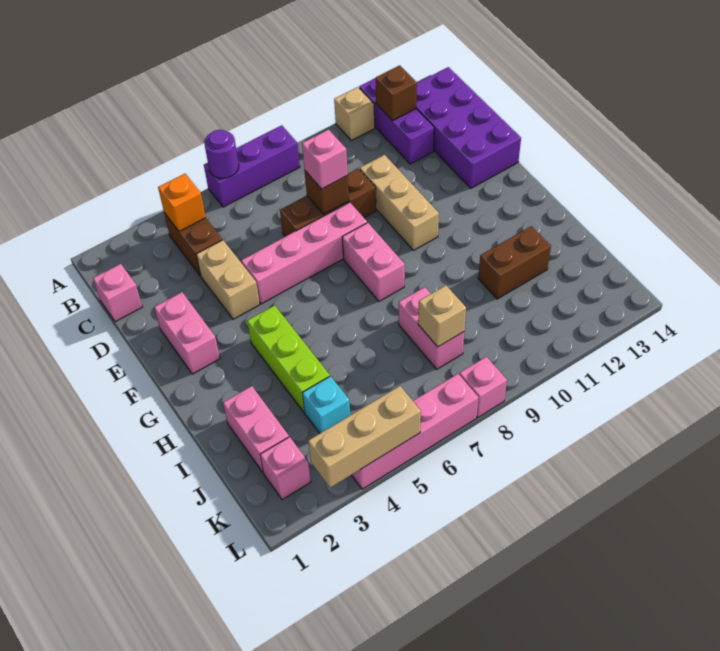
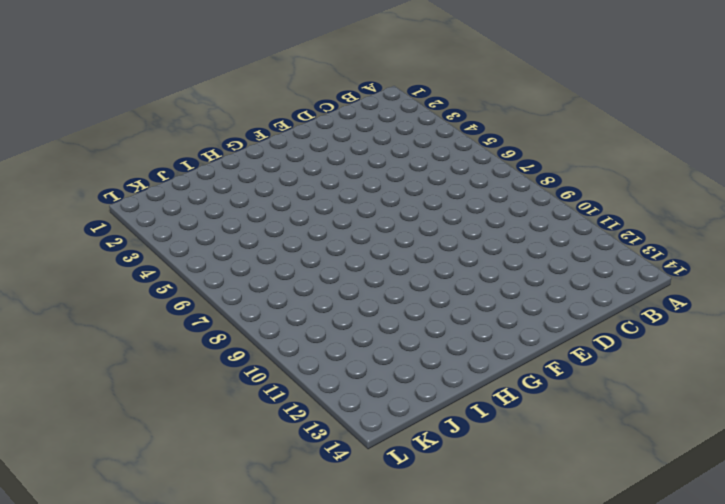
none -> purple brick A6:A8 level 1
none -> tan brick A11 level 1
none -> purple brick A12:C12 level 1

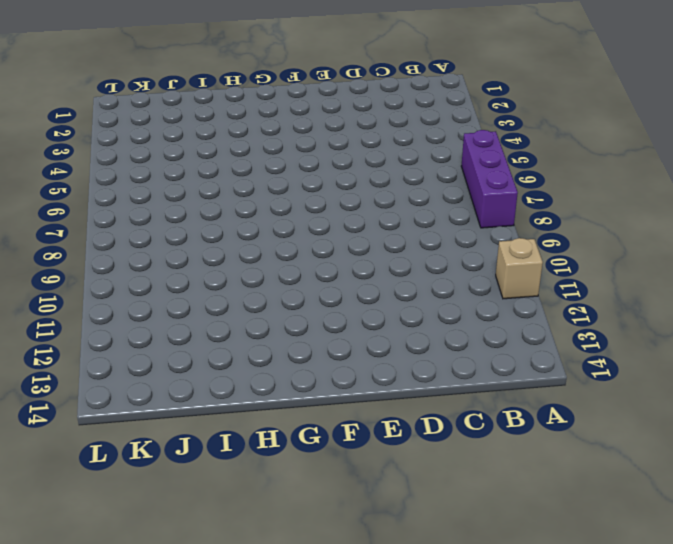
none -> purple brick A12:C12 level 1
none -> brown brick B4:C4 level 1
none -> purple brick B13:E14 level 1

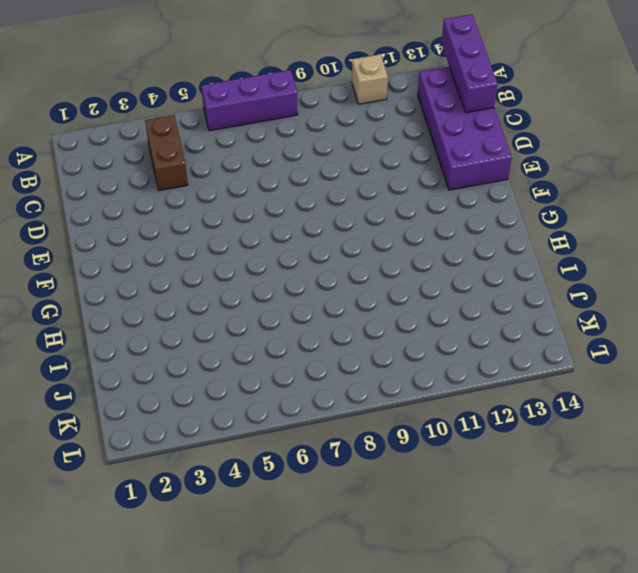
purple brick A14:C14 level 2 -> purple brick A12:C12 level 1
none -> pink brick C1 level 1
none -> tan brick D4:E4 level 1
none -> brown brick D7:D9 level 1

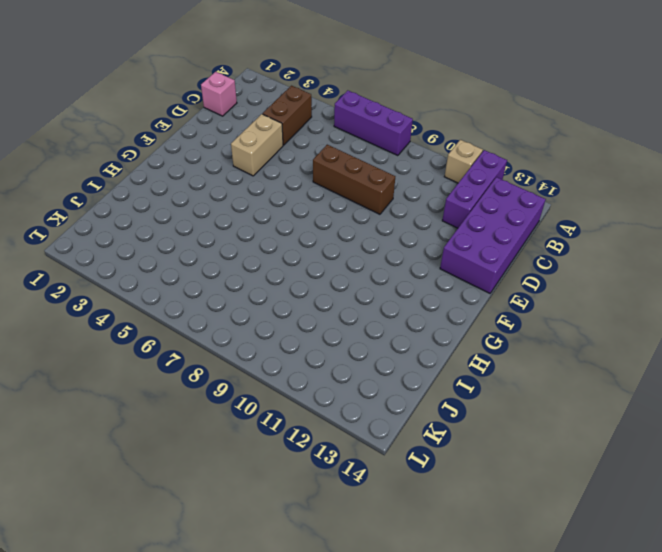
none -> tan brick D10:F10 level 1
none -> pink brick E2:F2 level 1
none -> pink brick E5:E8 level 1

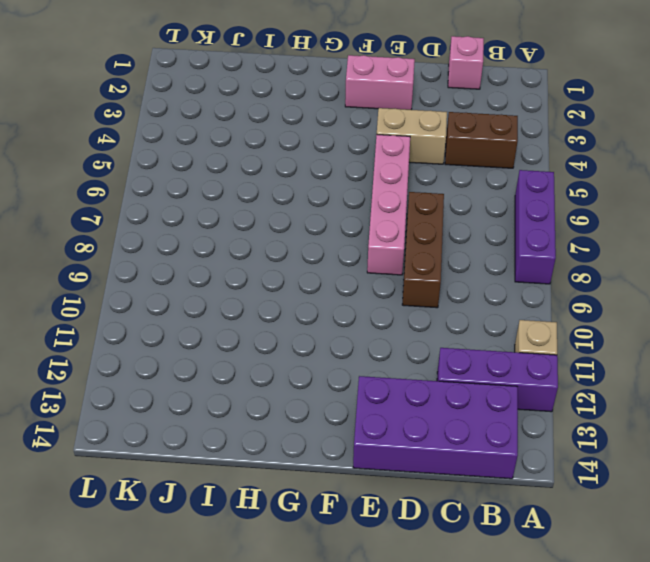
none -> tan brick D10:F10 level 1
none -> pink brick F8:G8 level 1
none -> lime brick G4:I4 level 1

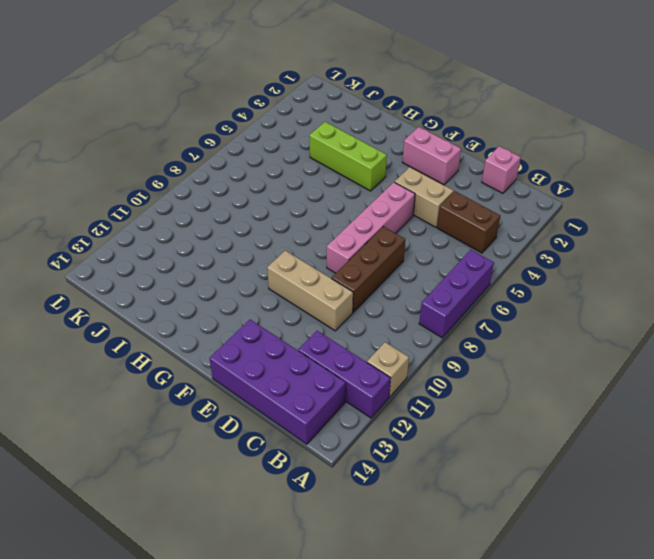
none -> pink brick F8:G8 level 1
none -> pink brick I2:J2 level 1
none -> pink brick I8:J8 level 1

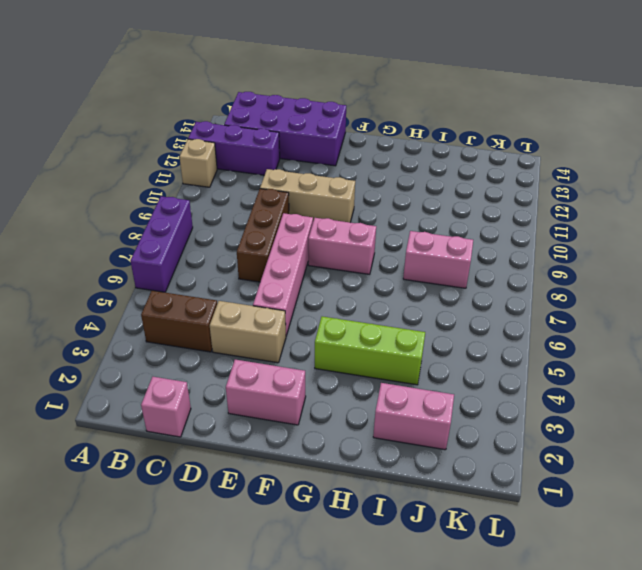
none -> brown brick I11:I12 level 1
none -> cyan brick J4 level 1
none -> pink brick K2 level 1

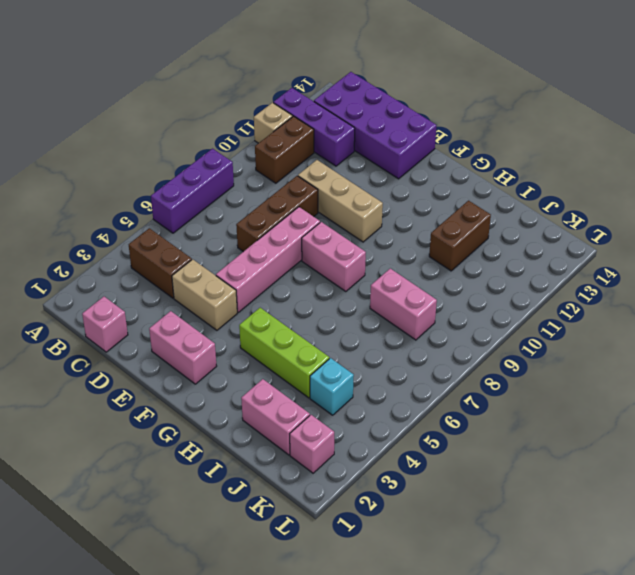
brown brick B10:B11 level 1 -> none
none -> pink brick L4:L7 level 1
none -> pink brick L8 level 1
none -> purple round brick A6 level 2

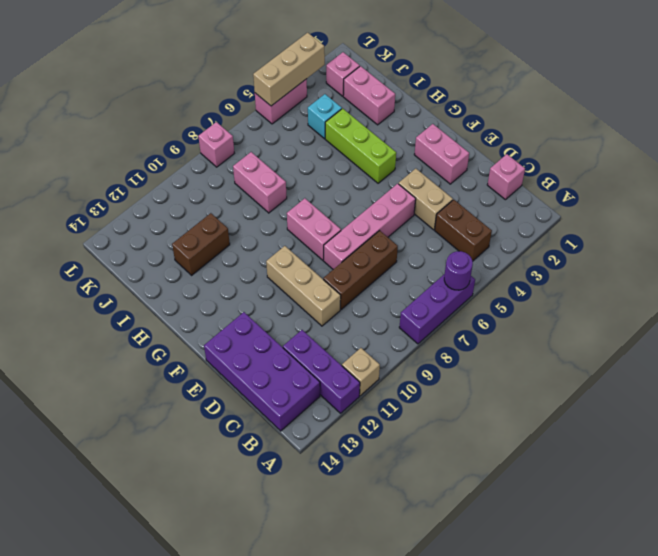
pink brick L4:L5 level 1 -> pink brick L4:L7 level 1
none -> orange brick B4 level 2
none -> brown brick B12 level 2
none -> brown brick D8 level 2

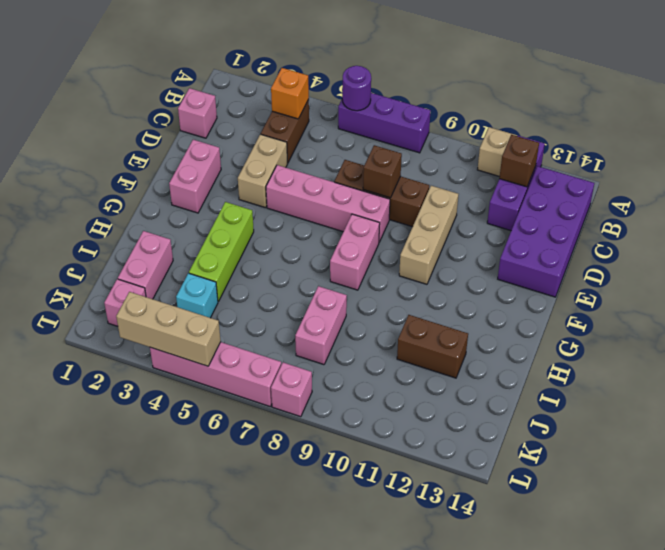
none -> tan brick J8 level 2
none -> pink brick D8 level 3

